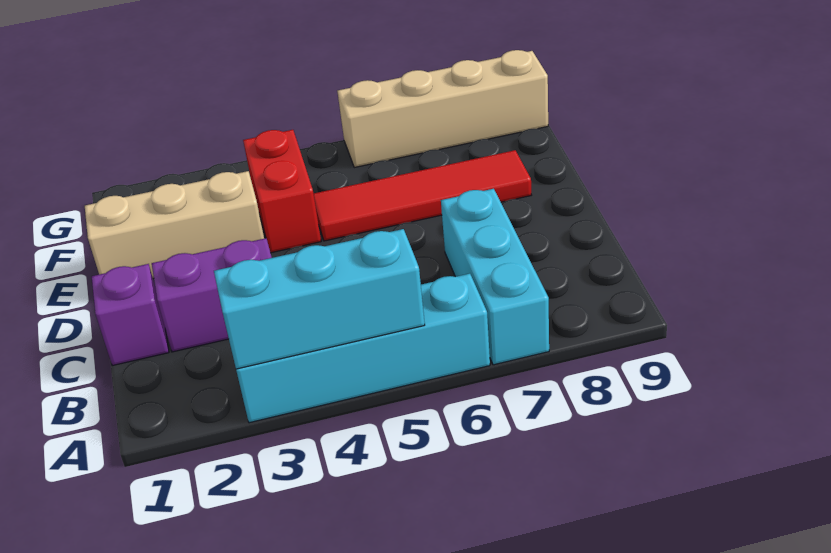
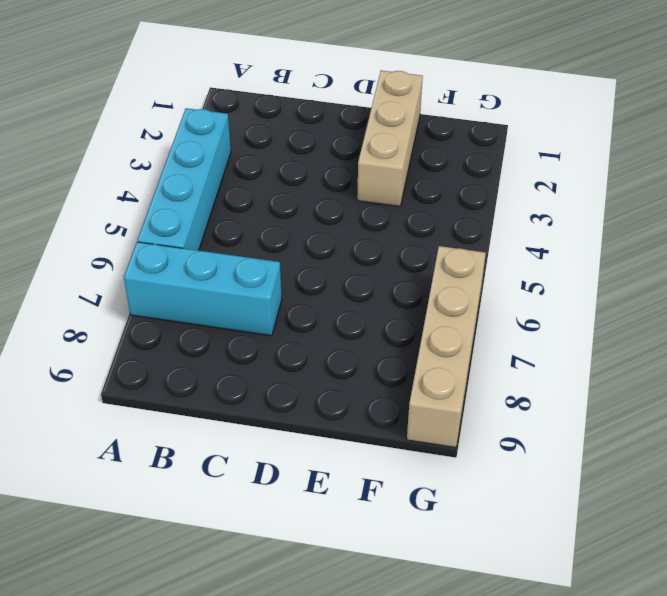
none -> purple brick C1 level 1
none -> purple brick C2:C3 level 1

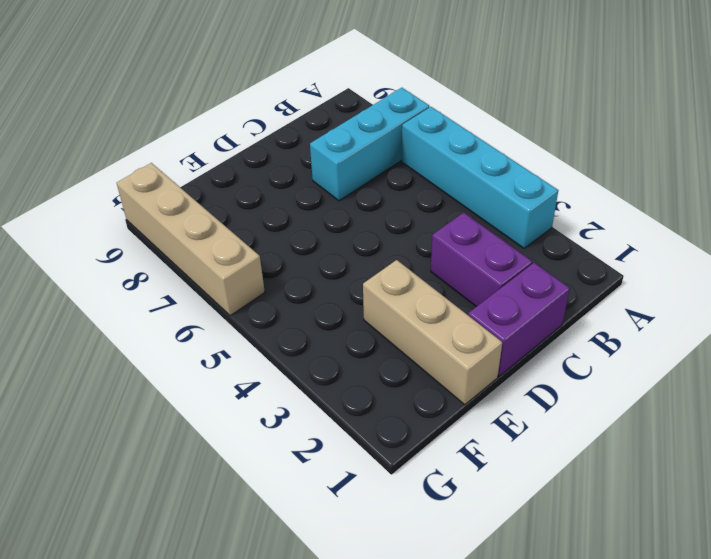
purple brick C1:D1 level 1 -> purple brick C1 level 1
none -> red brick E4:F4 level 1
none -> red tile E5:E8 level 1

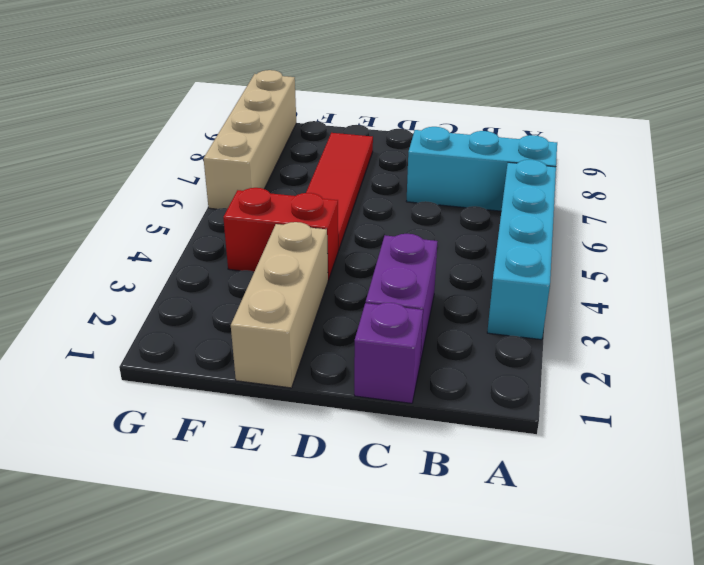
none -> cyan brick A3:A5 level 2

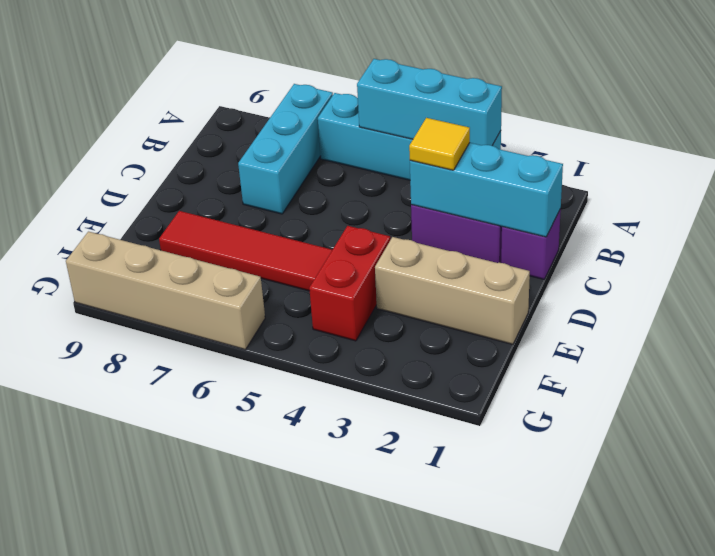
cyan brick C1:C3 level 2 -> none
yellow tile C3 level 3 -> none

